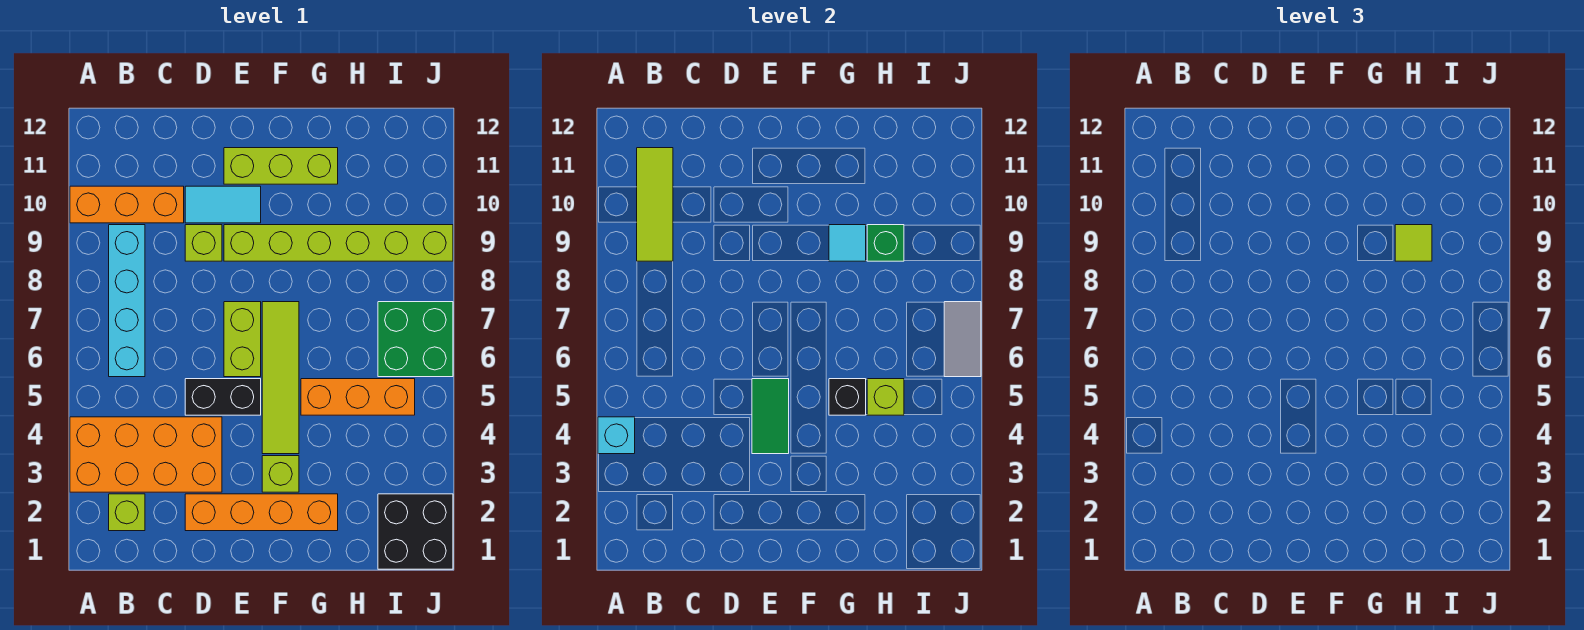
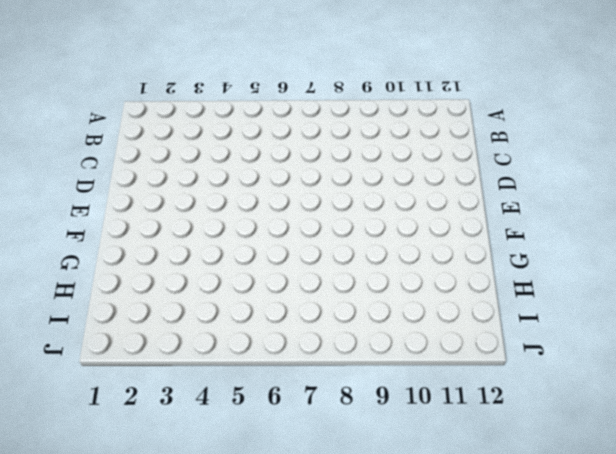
none -> orange brick A3:D4 level 1
none -> orange brick A10:C10 level 1
none -> lime brick B2 level 1

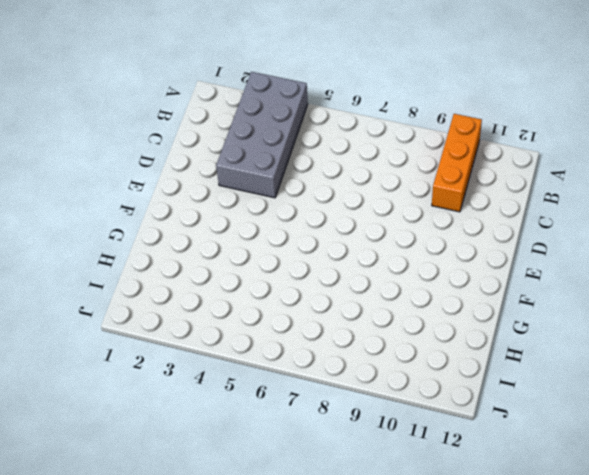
grey brick A3:D4 level 1 -> orange brick A3:D4 level 1
none -> lime brick B2 level 1
none -> cyan brick B6:B9 level 1
none -> orange brick D2:G2 level 1

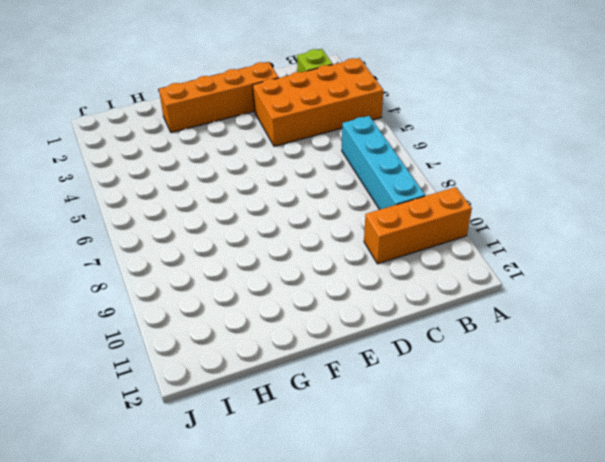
none -> black brick D5:E5 level 1
none -> lime brick D9 level 1
none -> cyan tile D10:E10 level 1

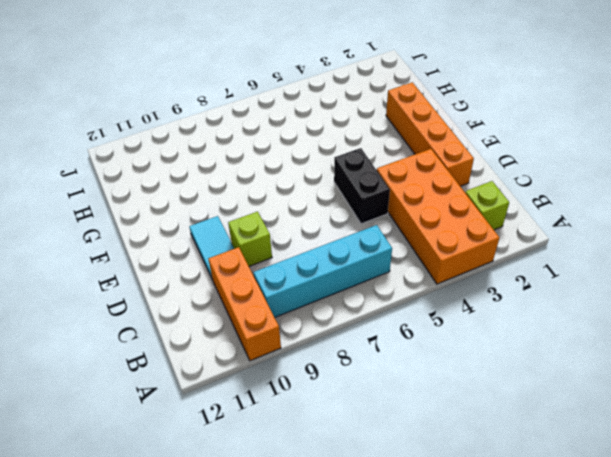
none -> lime brick E6:E7 level 1
none -> lime brick E9:J9 level 1
none -> lime brick E11:G11 level 1

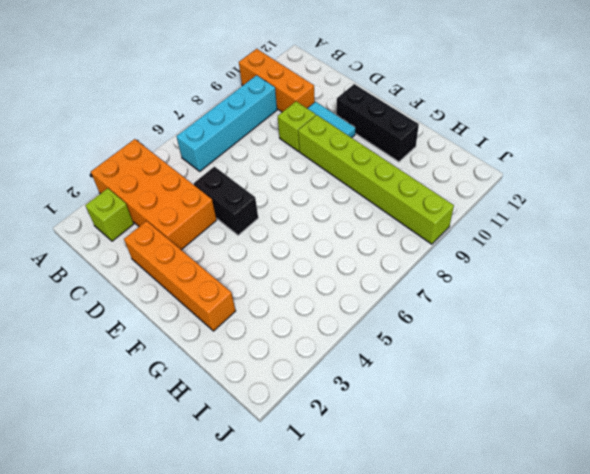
black brick E11:G11 level 1 -> lime brick E11:G11 level 1
none -> lime brick E6:E7 level 1
none -> lime brick F3 level 1
none -> lime tile F4:F7 level 1

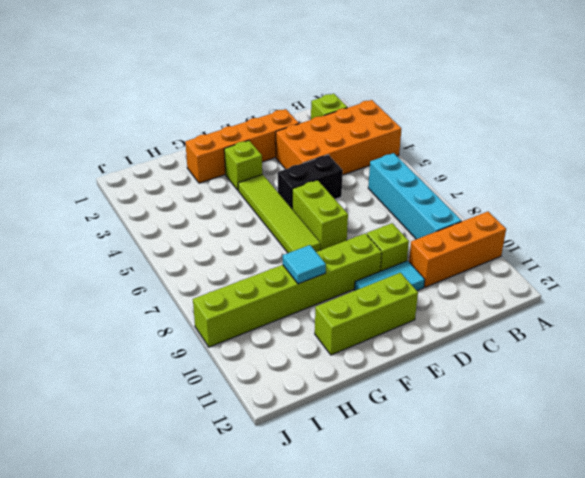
none -> orange brick G5:I5 level 1
none -> black brick I1:J2 level 1
none -> green brick I6:J7 level 1

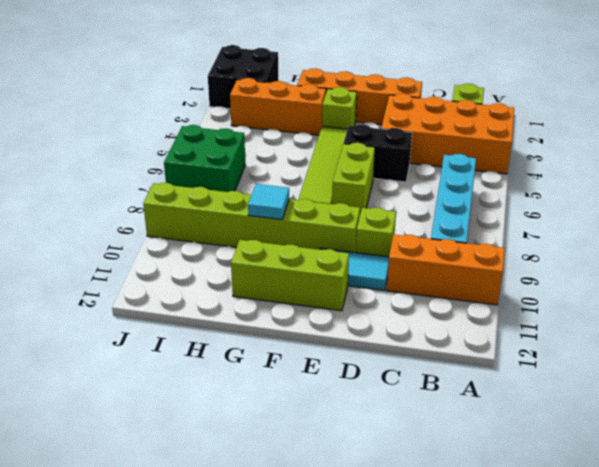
orange brick G3:I3 level 1 -> orange brick G5:I5 level 1
none -> cyan brick A4 level 2
none -> lime tile B9:B11 level 2
none -> green tile E4:E5 level 2

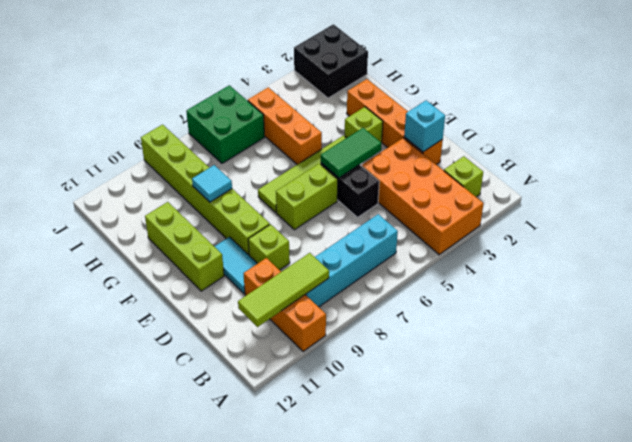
cyan brick D2 level 2 -> cyan brick A4 level 2
none -> black brick G5 level 2
none -> lime brick H5 level 2
none -> green brick H9 level 2

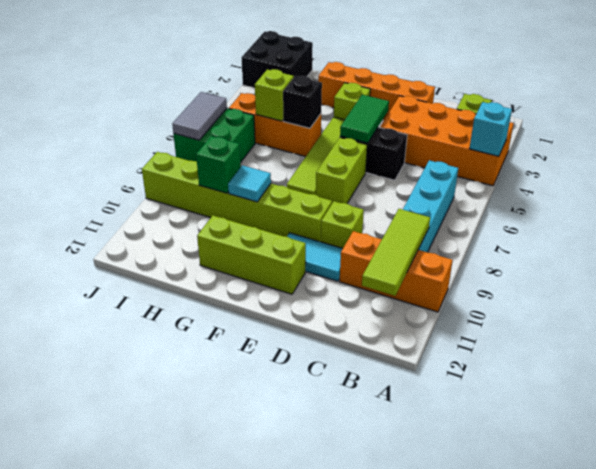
none -> lime tile H9 level 3

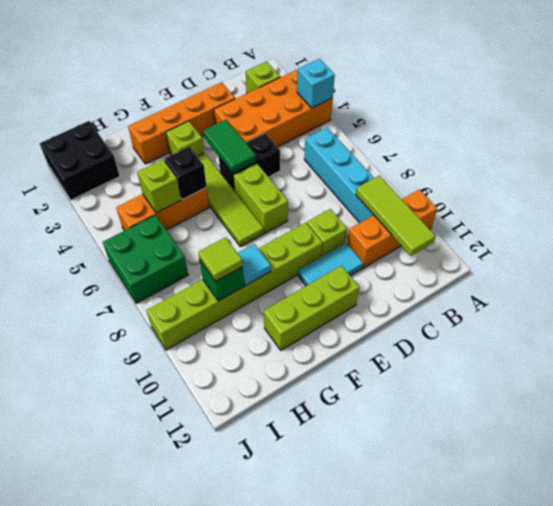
none -> grey tile J6:J7 level 2

